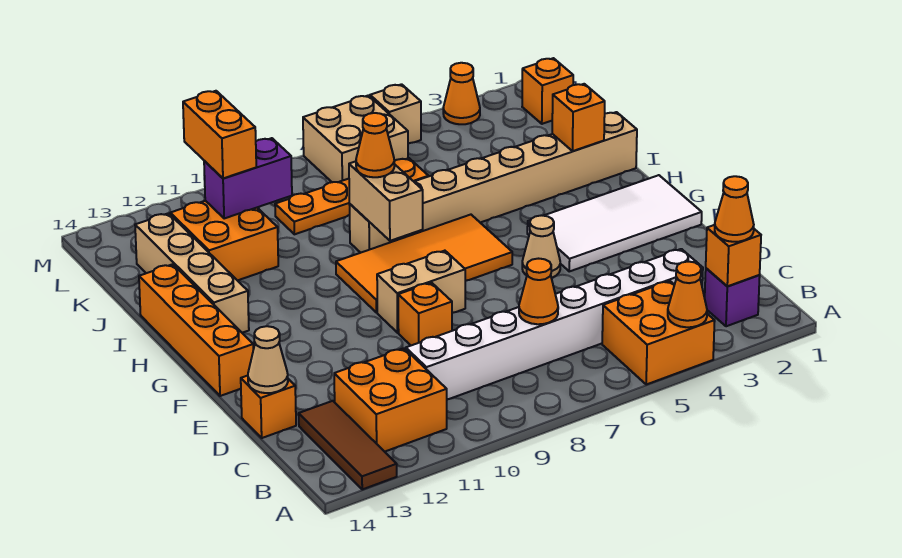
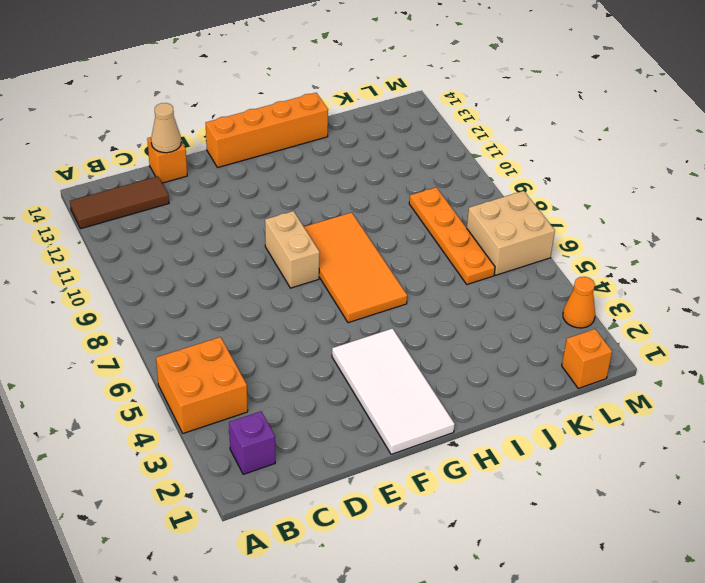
none -> orange brick B11:C12 level 1
none -> white brick C3:C10 level 1
none -> orange brick E9 level 1
none -> tan cone F5 level 1

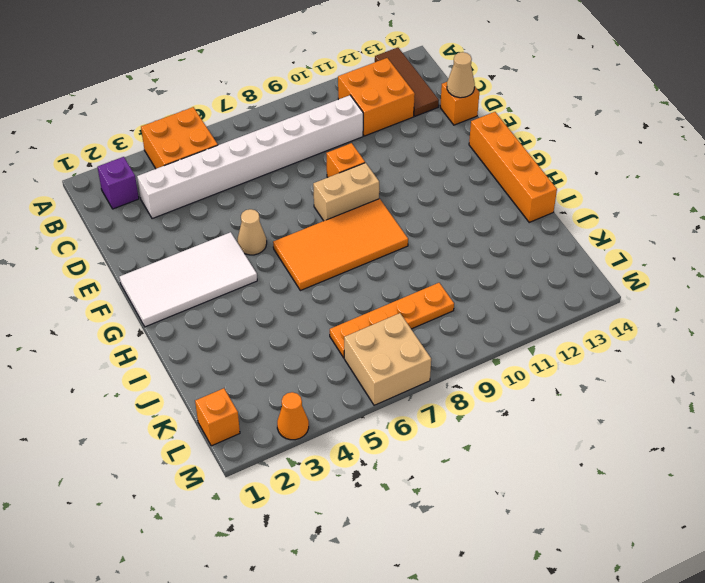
none -> tan brick H13:K13 level 1
none -> tan brick I1:I8 level 1
none -> orange brick J11:K12 level 1
none -> tan brick M5 level 1

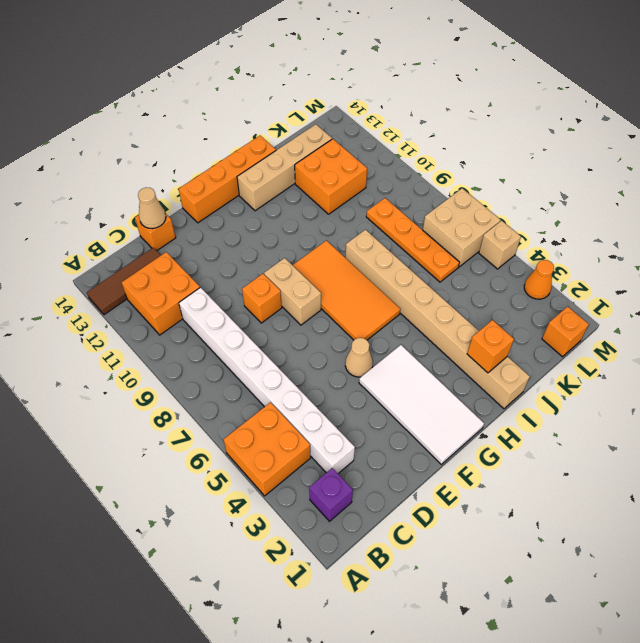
none -> orange cone A4 level 2
none -> orange brick B2 level 2
none -> orange cone C7 level 2
none -> tan brick H8:I8 level 2

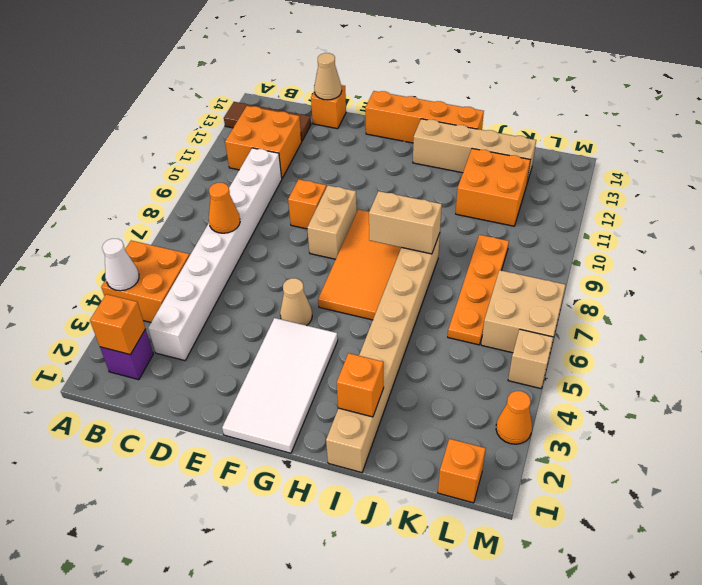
white cone A4 level 2 -> orange cone A4 level 2
none -> purple brick K10:K11 level 2
none -> orange cone B2 level 3
none -> orange cone I8 level 3
none -> orange brick K11:L11 level 3

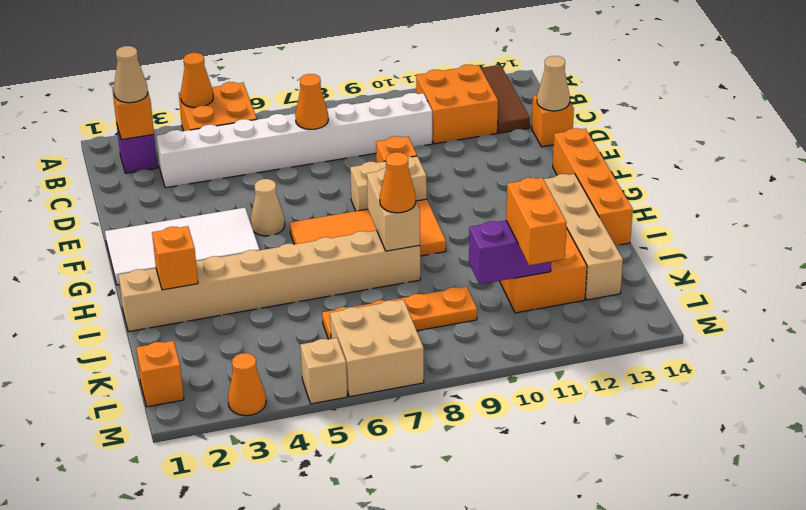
tan cone B2 level 3 -> orange cone B2 level 3

